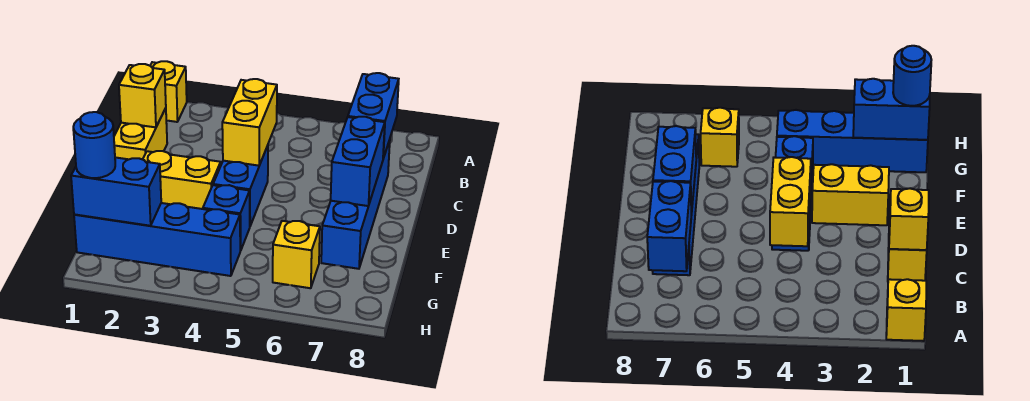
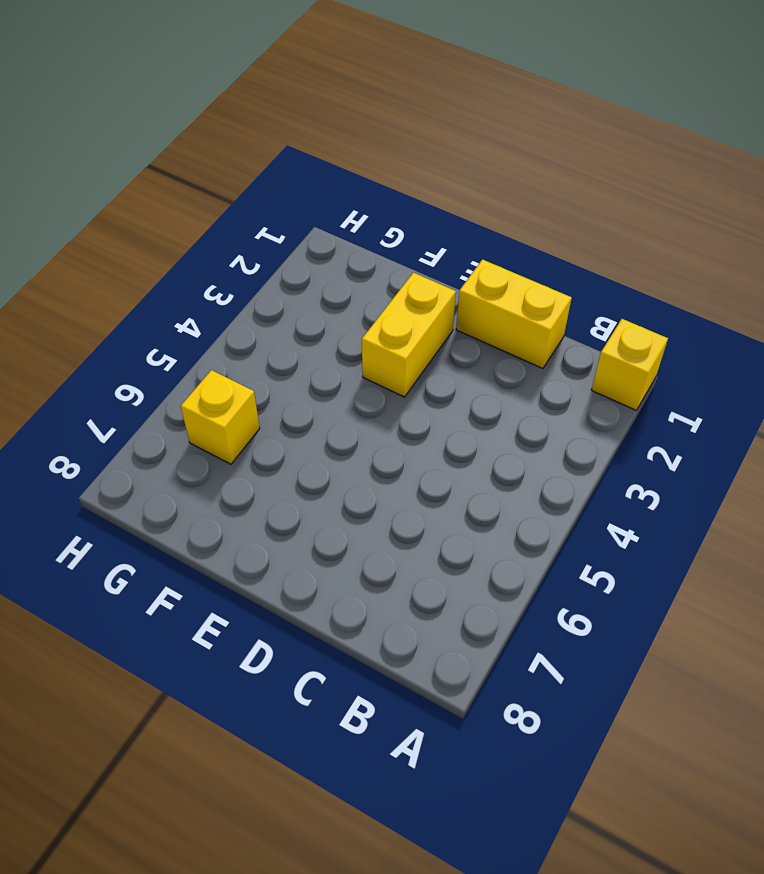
none -> blue brick C7:F7 level 1
none -> blue brick D4:E4 level 1
none -> blue brick F4 level 1

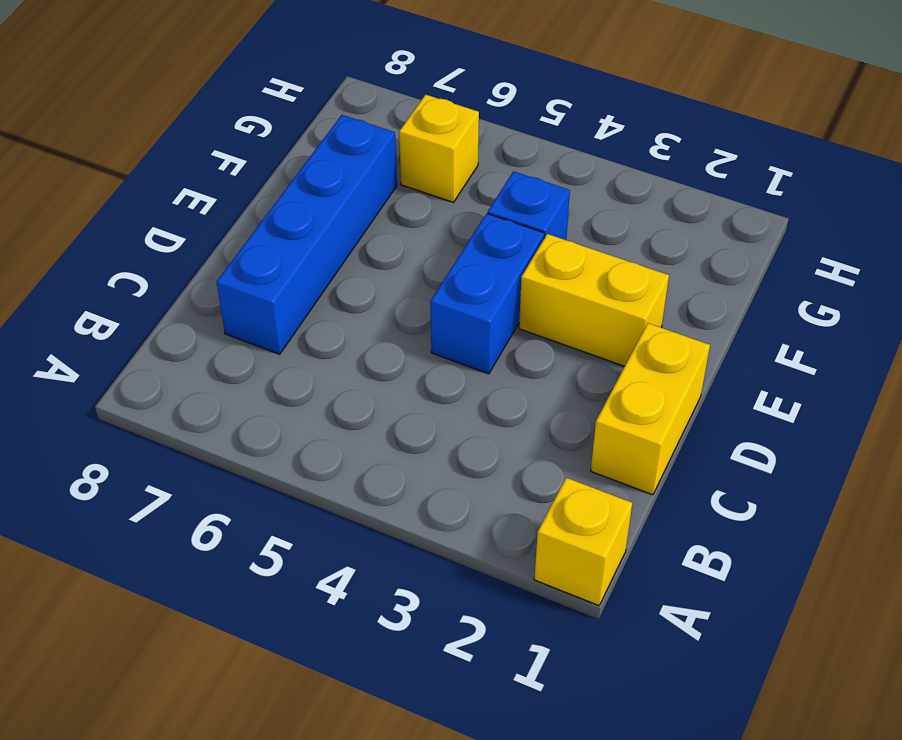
none -> blue brick G1:G4 level 1
none -> blue brick B7:C7 level 2
none -> yellow brick C1 level 2

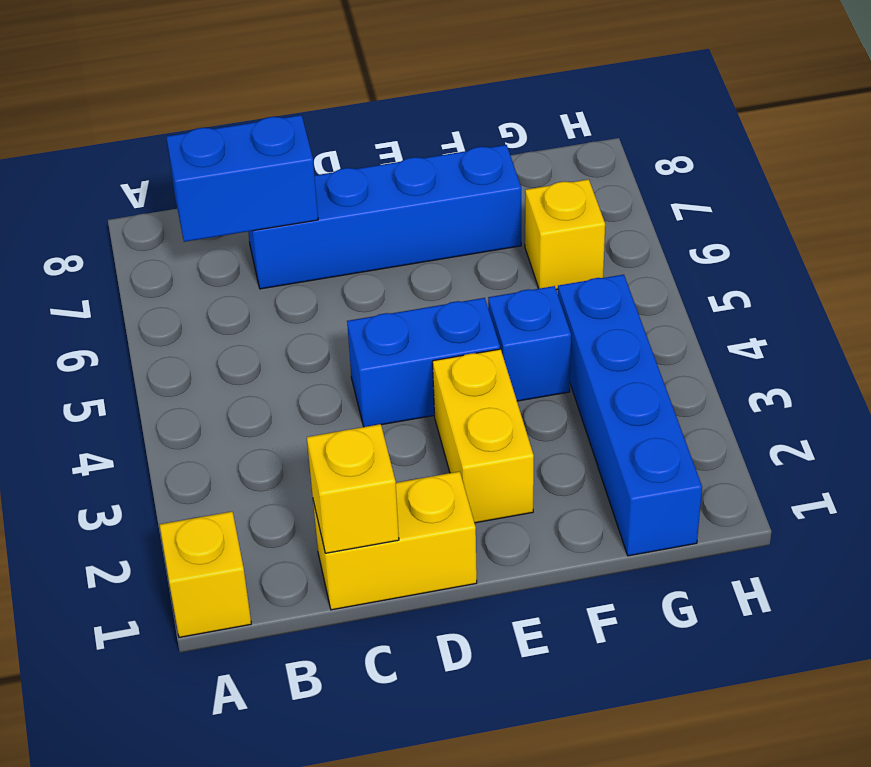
none -> yellow brick C4:D4 level 2
none -> blue brick D7:E7 level 2
none -> blue brick G1:G2 level 2

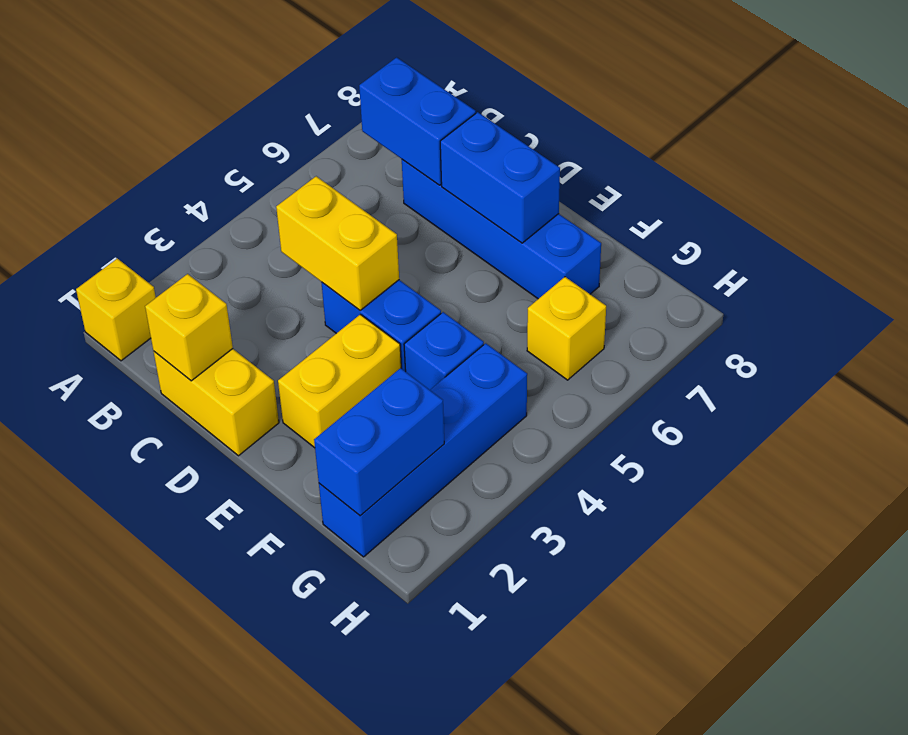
none -> blue round brick G1 level 3

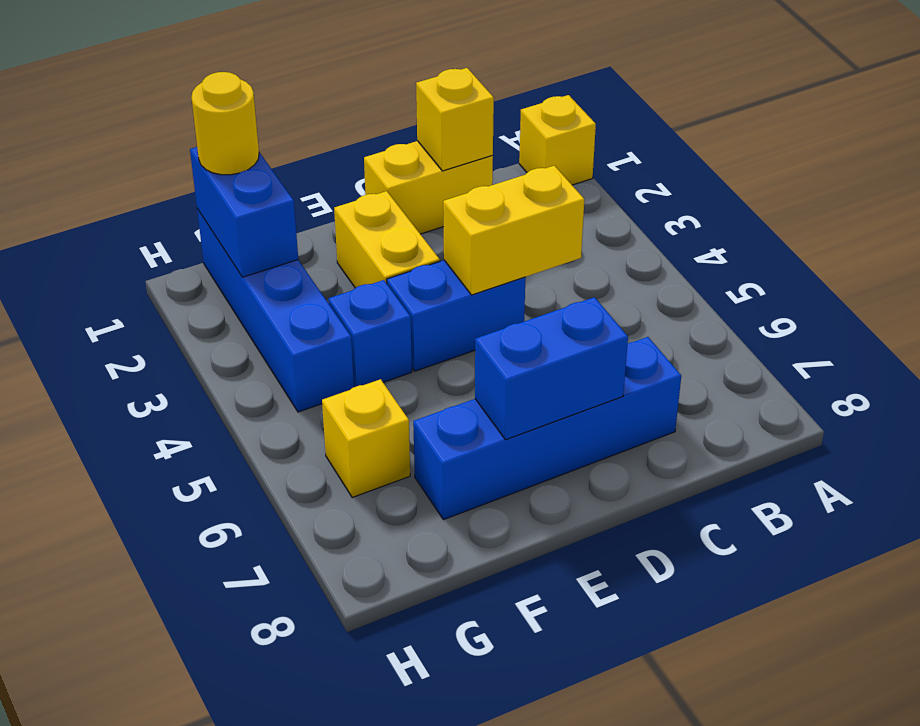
yellow round brick G1 level 3 -> blue round brick G1 level 3
none -> blue brick B7:C7 level 2

